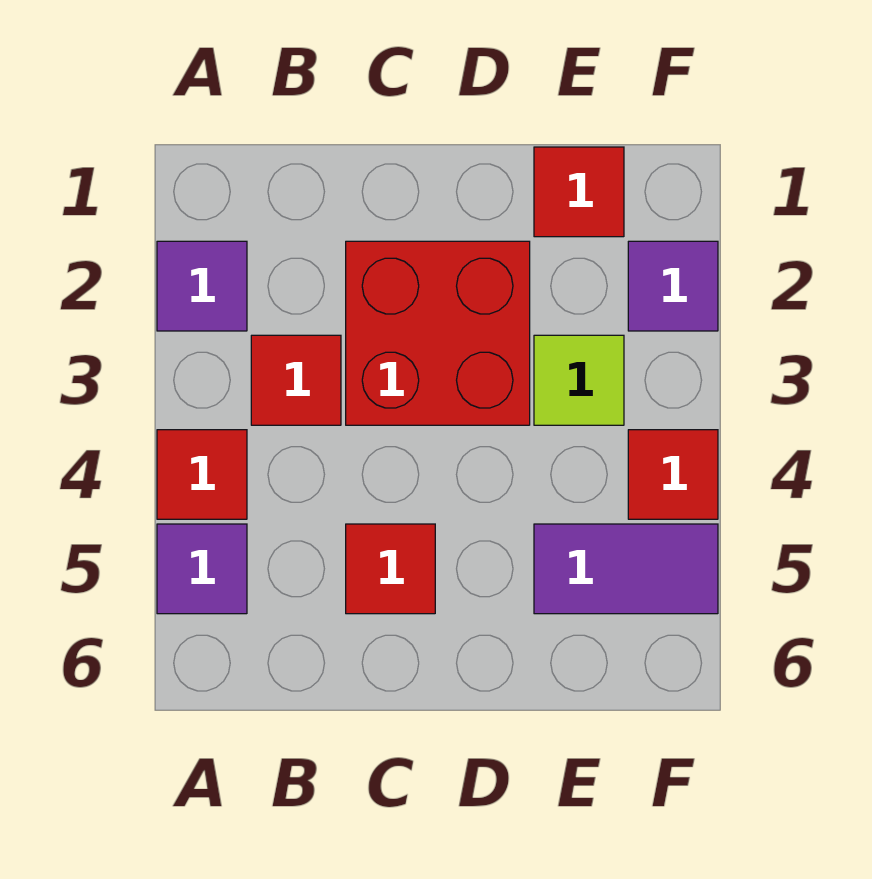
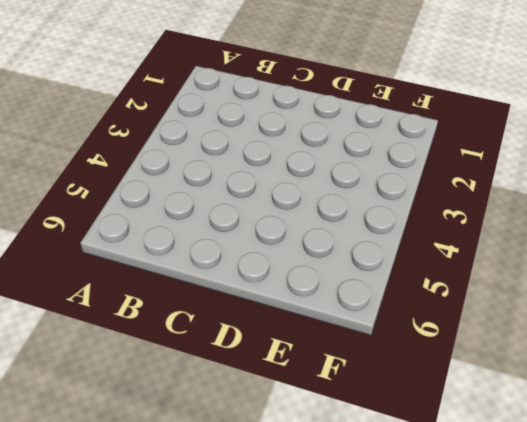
none -> purple tile A2 level 1
none -> red tile A4 level 1

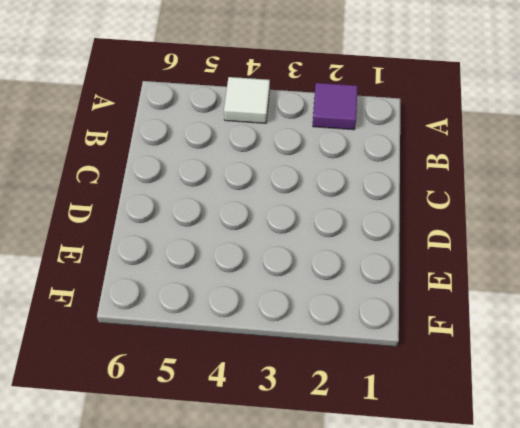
white tile A4 level 1 -> red tile A4 level 1
none -> purple tile A5 level 1
none -> red tile B3 level 1

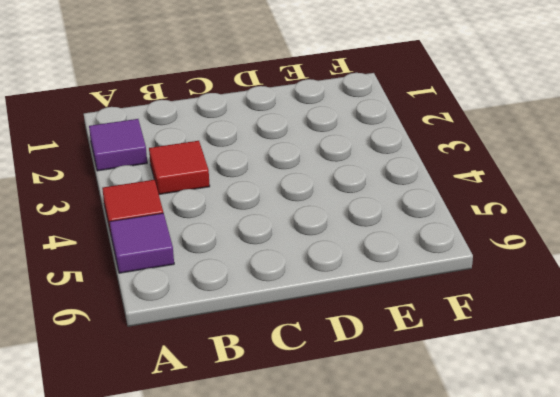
none -> red brick C2:D3 level 1
none -> red tile C5 level 1

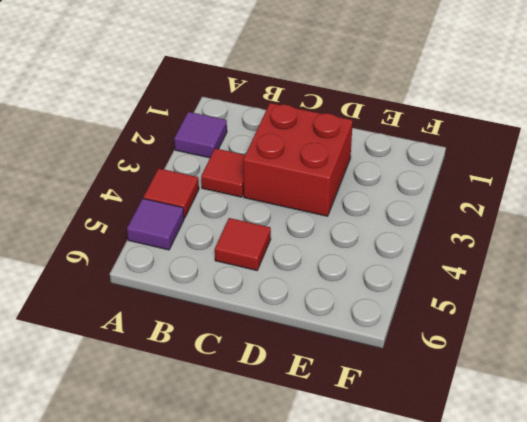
none -> red tile E1 level 1
none -> lime tile E3 level 1

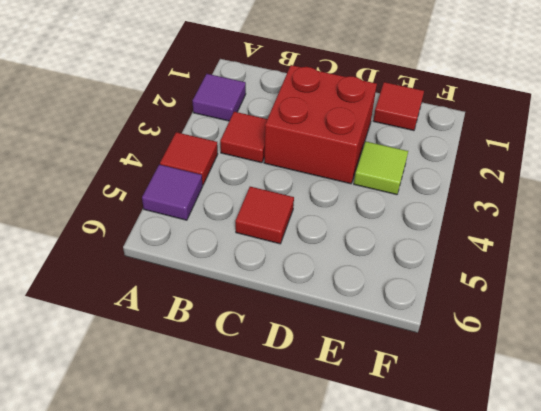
none -> purple tile E5:F5 level 1
none -> purple tile F2 level 1

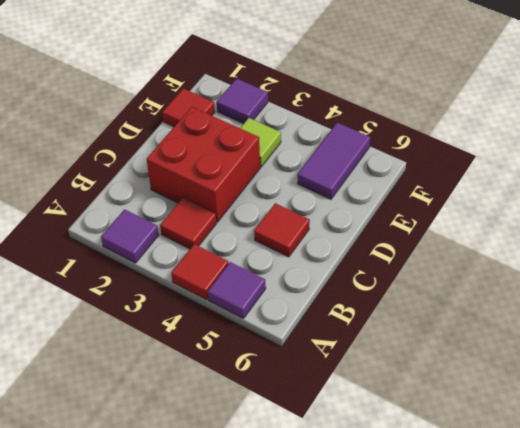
none -> red tile F4 level 1

